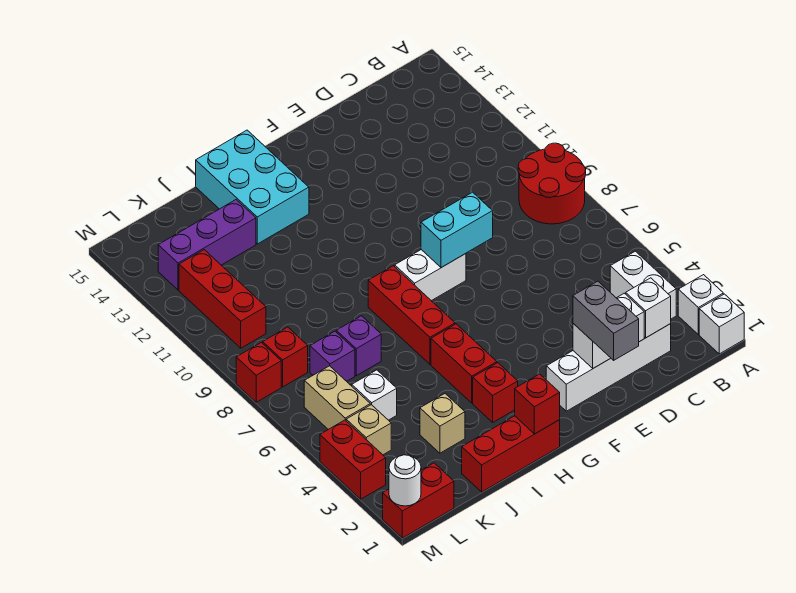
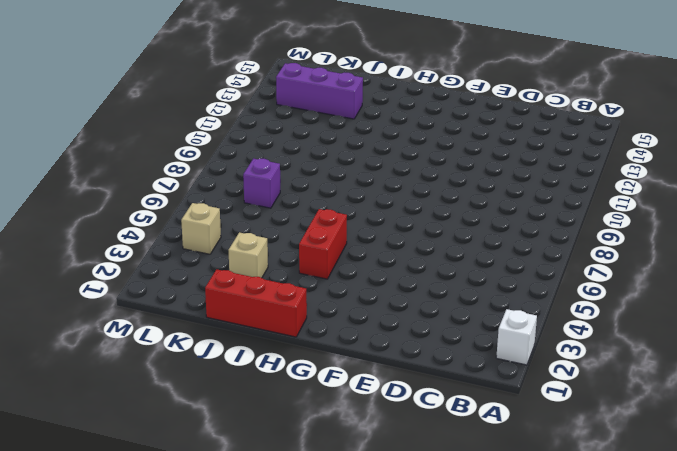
none -> white brick A1 level 1
none -> red round brick A8:B9 level 1
none -> white brick B3:B4 level 1

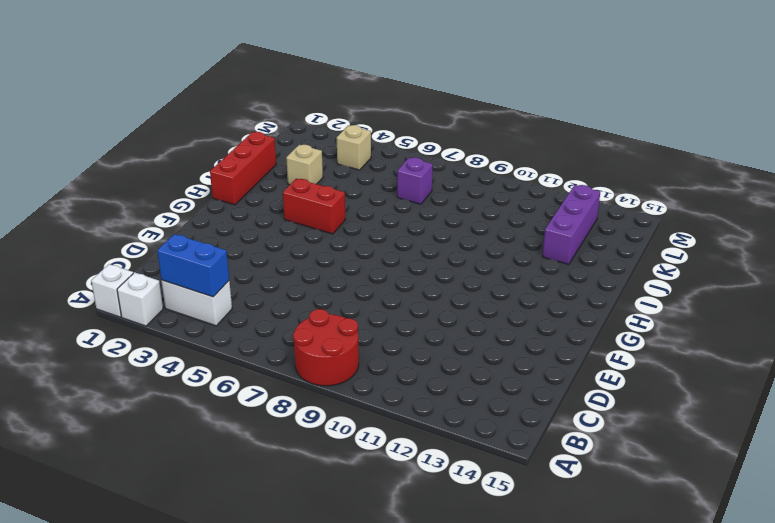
blue brick B3:B4 level 2 -> none
none -> white brick C2:F2 level 1
none -> white brick F8:G8 level 1
none -> red brick H3 level 1

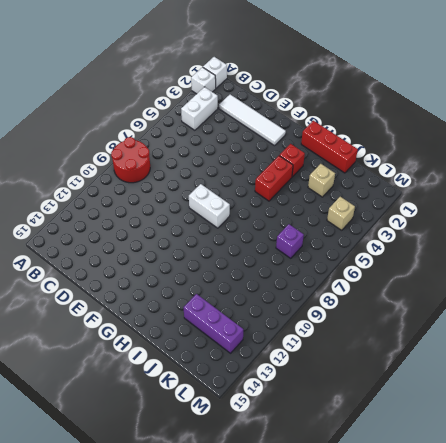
white tile C2:F2 level 1 -> white brick C2:F2 level 1
none -> red brick H6:H8 level 1
none -> cyan brick H13:I15 level 1
none -> purple brick J7 level 1

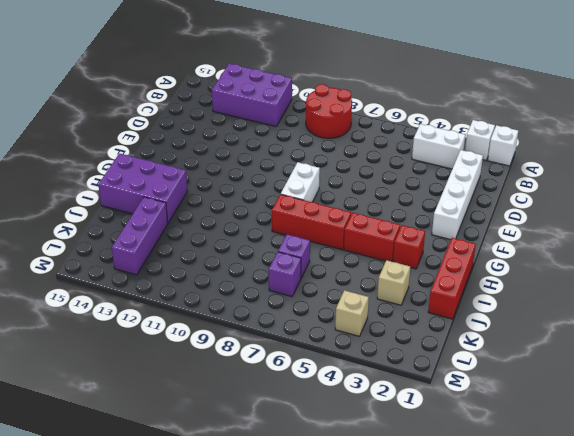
purple brick A11:B13 level 1 -> none
purple brick H13:I15 level 1 -> cyan brick H13:I15 level 1
none -> white brick K5 level 1
none -> red brick L1:M1 level 1
none -> tan brick L5:L6 level 1

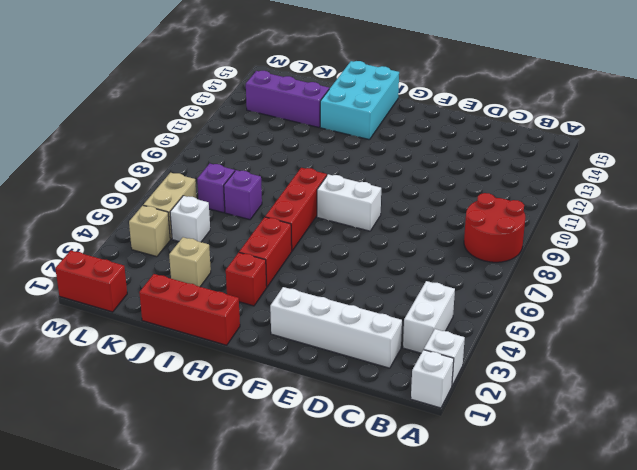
none -> red brick L8 level 1
none -> red brick L10:L12 level 1
none -> red brick M3:M4 level 1

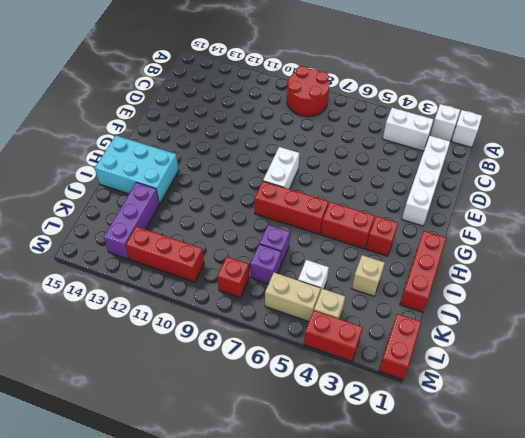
none -> red brick M8 level 1
none -> white brick C2 level 2
none -> white brick D2:E2 level 2

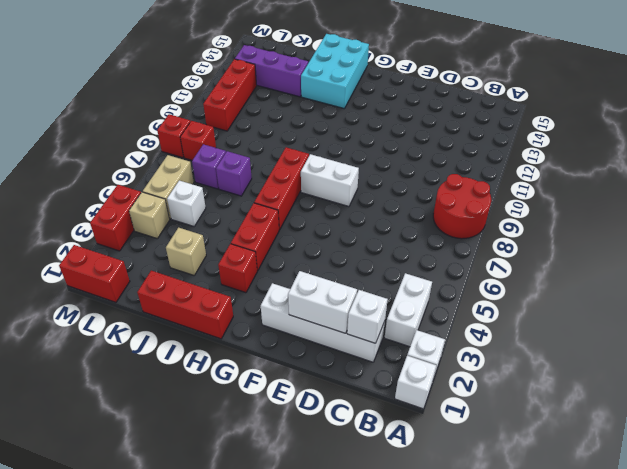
none -> cyan brick E8:F8 level 2
none -> red brick H1 level 2
none -> white round brick M1 level 2

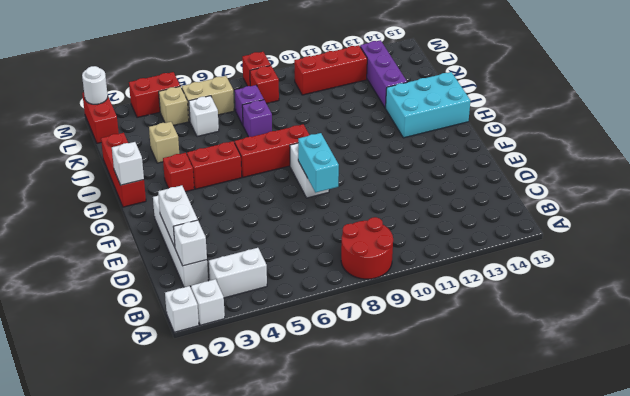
white brick H1 level 2 -> red brick H1 level 2
none -> grey brick E1:E2 level 3

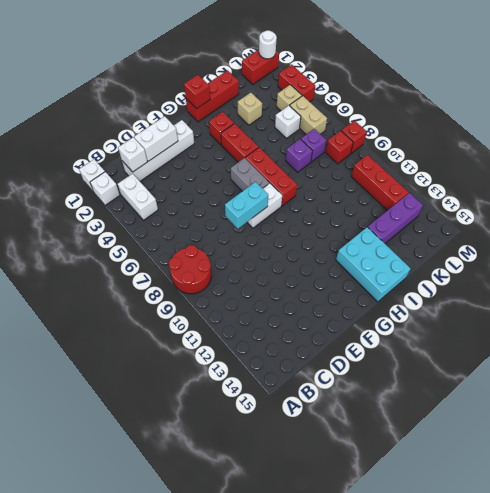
grey brick G6:G7 level 1 -> grey brick E1:E2 level 3

